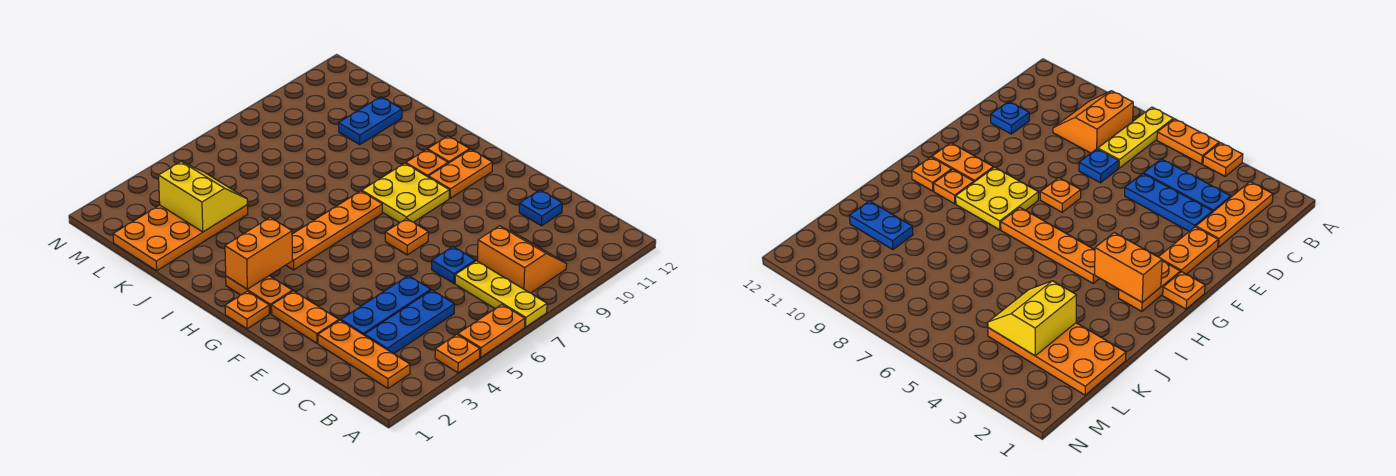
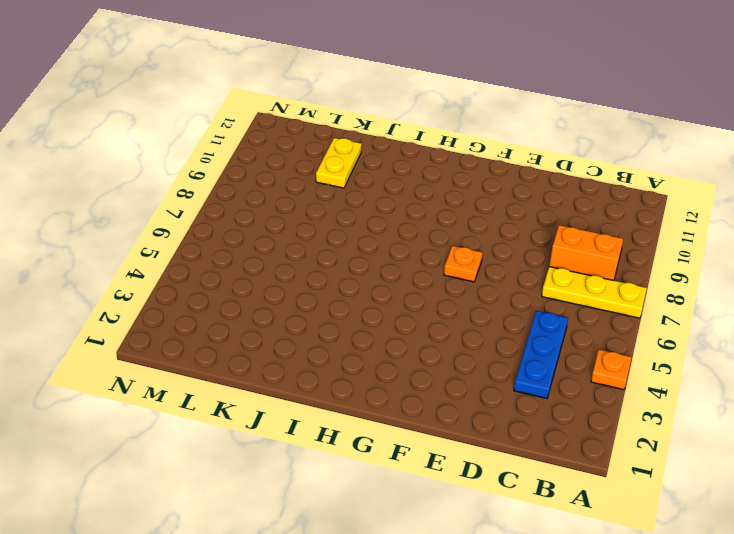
yellow plate K10:K11 level 1 -> blue plate K10:K11 level 1
none -> orange plate A5:A6 level 1
none -> orange plate B2:D2 level 1
none -> blue plate D3:D5 level 1

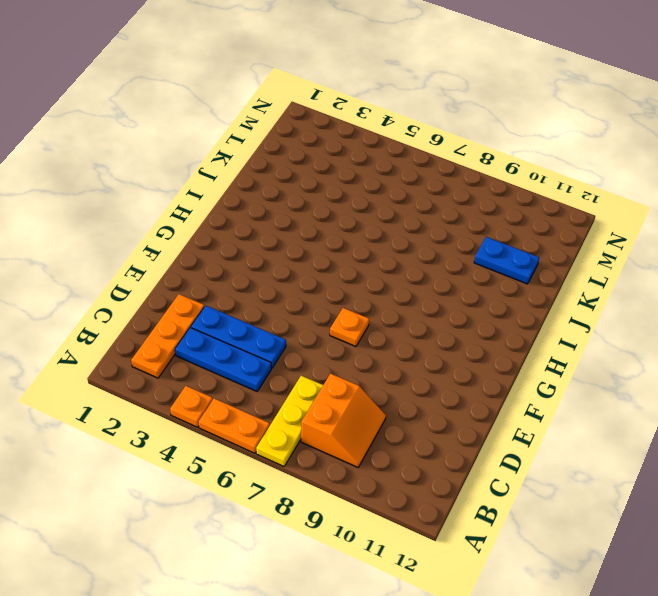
none -> blue plate D7 level 1
none -> blue plate D11 level 1
none -> orange plate E2:F2 level 1

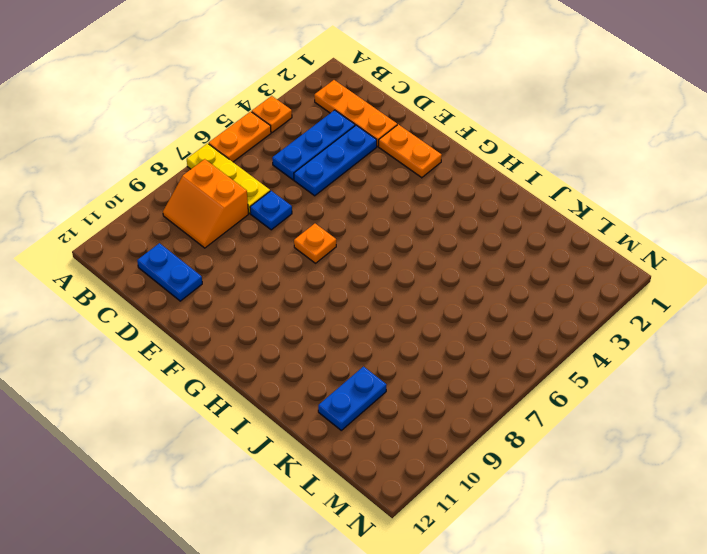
blue plate C11:D11 level 1 -> blue plate D11 level 1
none -> orange plate G1 level 1
none -> orange plate G2:H2 level 1
none -> yellow plate G8:H9 level 1

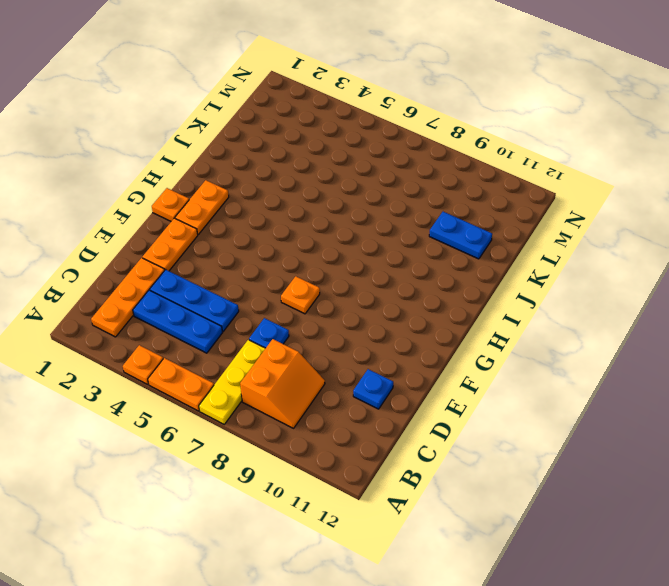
none -> yellow plate G8:H9 level 1
none -> orange plate G10:G11 level 1
none -> orange plate H4:H7 level 1

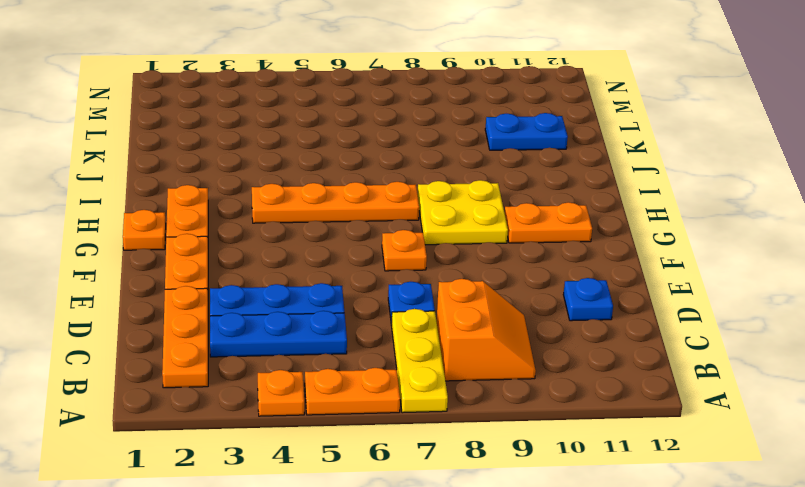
none -> orange plate H10 level 1
none -> orange plate H11 level 1
none -> orange plate K1:L4 level 1

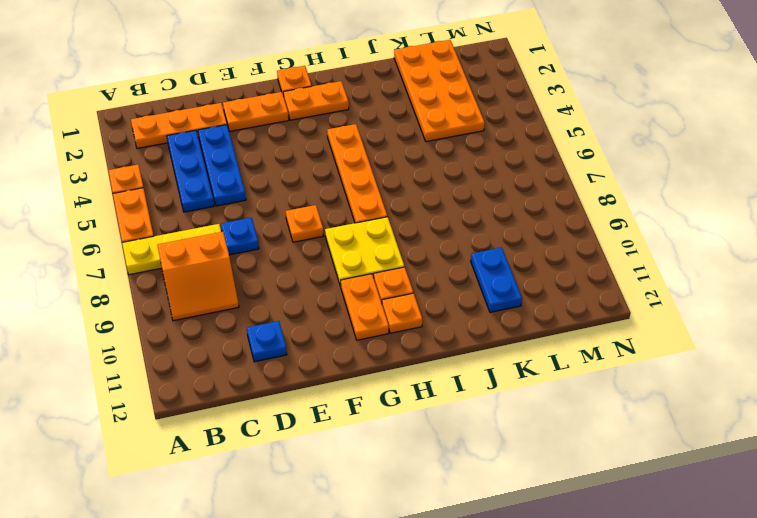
none -> orange brick H2:H3 level 2
none -> yellow slope K3:L4 level 2 top 3

